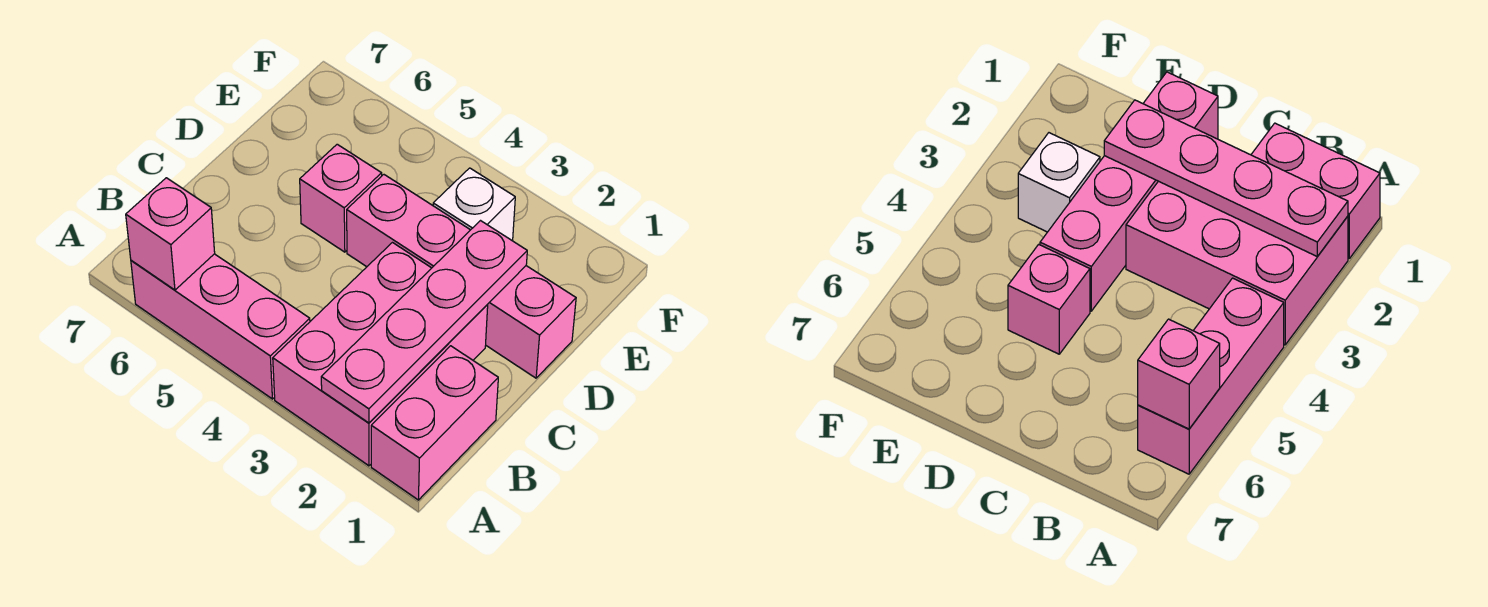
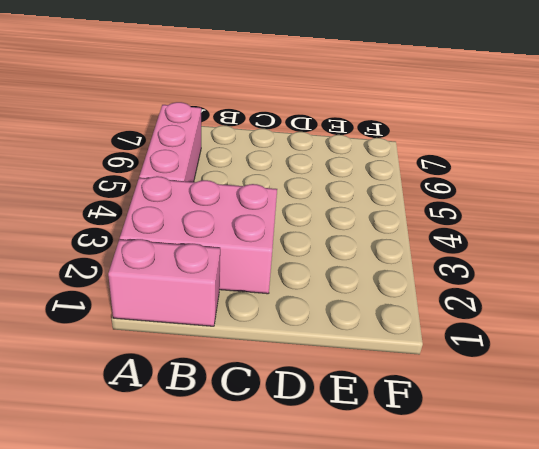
none -> pink brick D1:D4 level 1
none -> pink brick D5 level 1

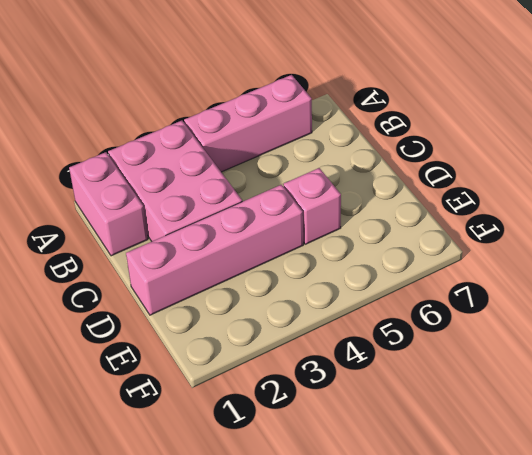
none -> white brick E3 level 1
none -> pink plate A2:D2 level 2

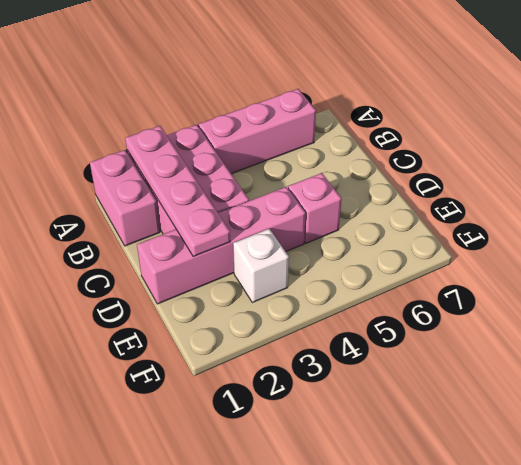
none -> pink brick A6 level 2

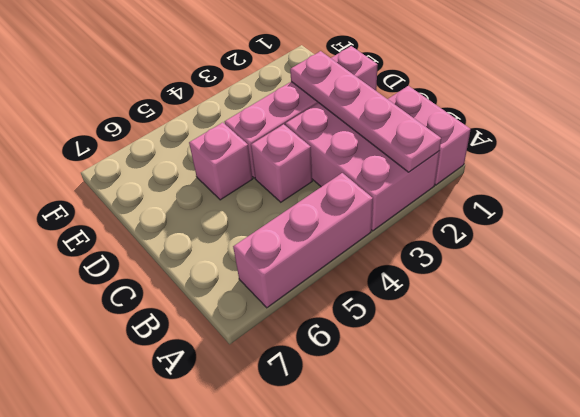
pink brick C4 level 1 -> pink brick A6 level 2
none -> white brick E3 level 1

